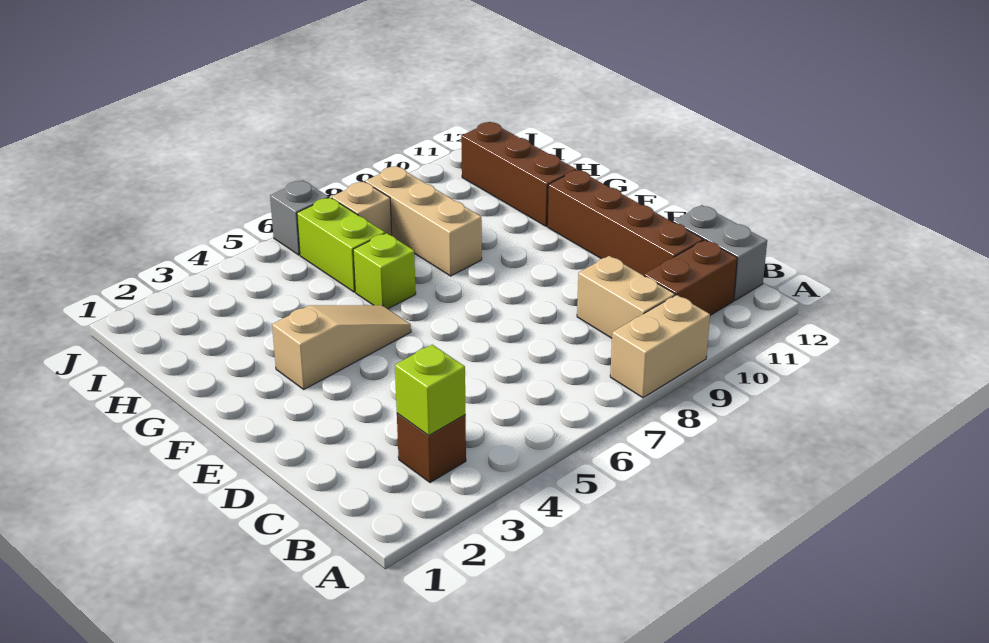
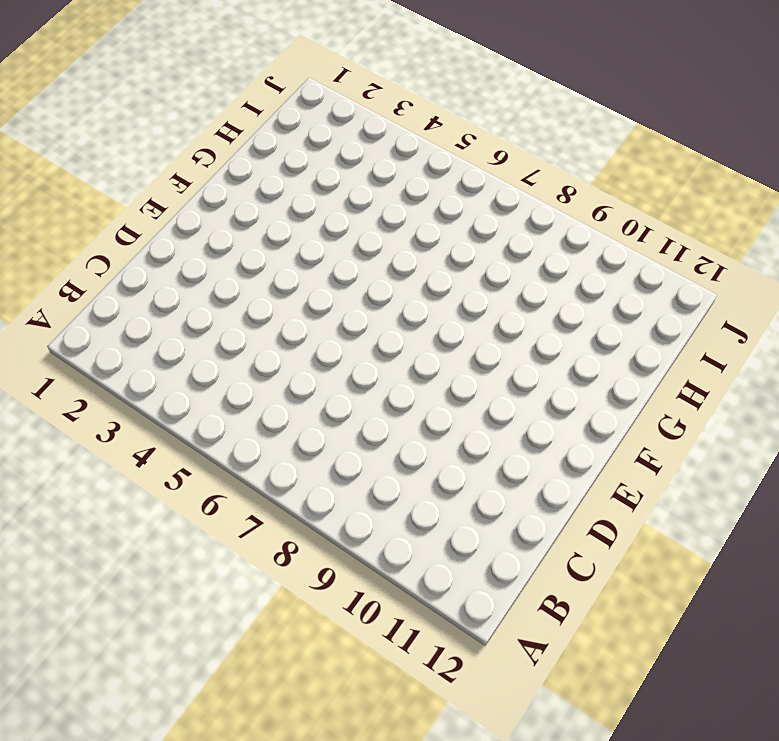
none -> tan brick A8:A9 level 1
none -> brown brick B3 level 1
none -> tan brick B9:C9 level 1

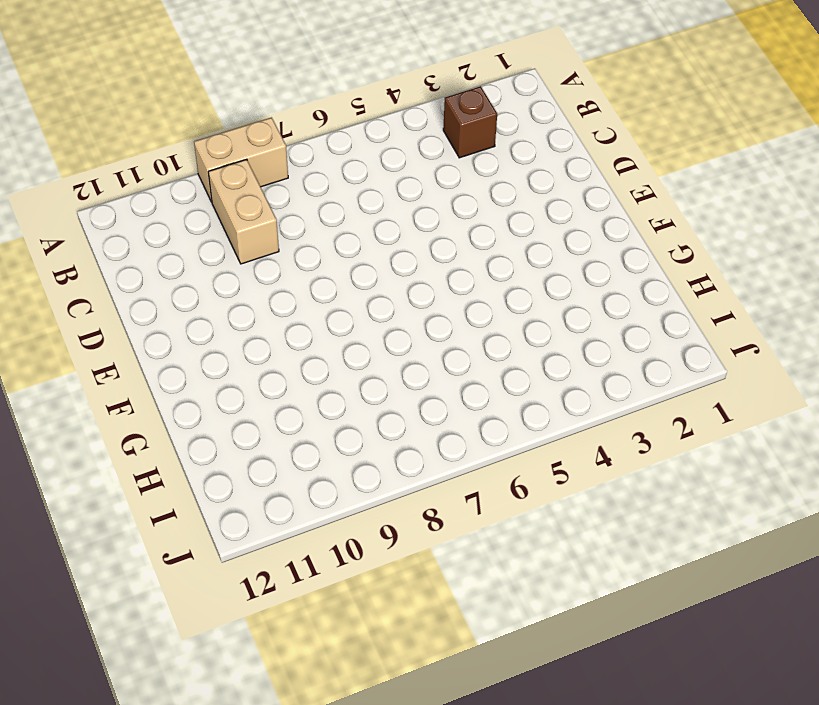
none -> brown brick B10:B11 level 1
none -> grey brick B12:C12 level 1
none -> brown brick C11:F11 level 1

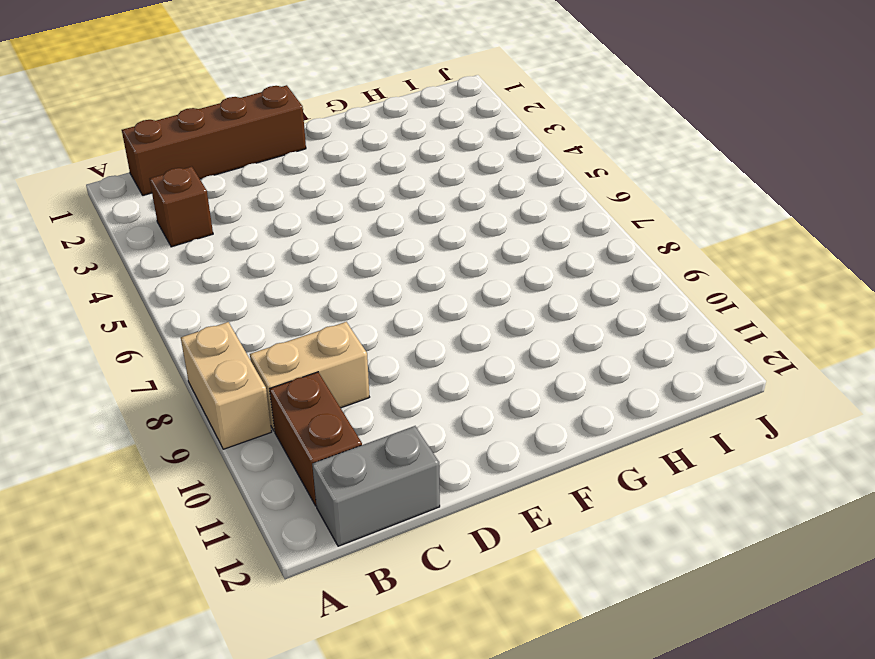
brown brick B1:E1 level 1 -> brown brick C11:F11 level 1
none -> tan slope F3:F5 level 1 top 3
none -> lime brick G6 level 1
none -> tan brick G8:I8 level 1

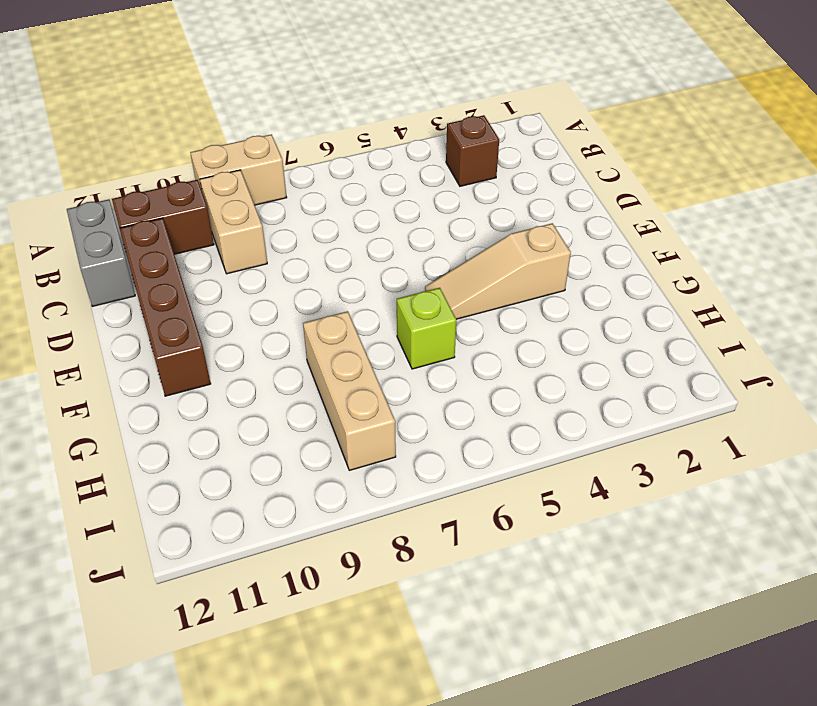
none -> brown brick G11:I11 level 1
none -> lime brick H6:I6 level 1
none -> tan brick I7 level 1

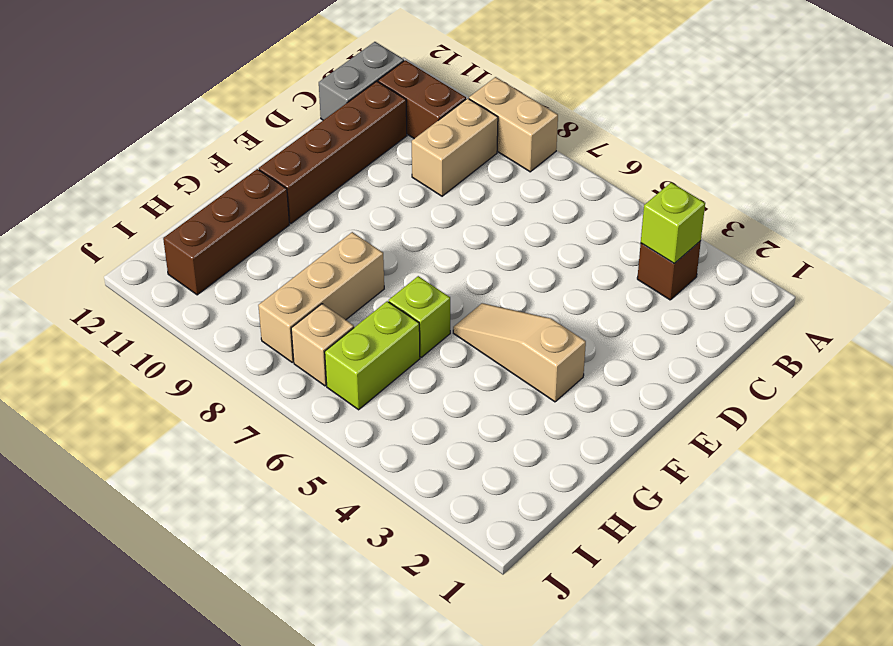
none -> grey brick J6 level 1

